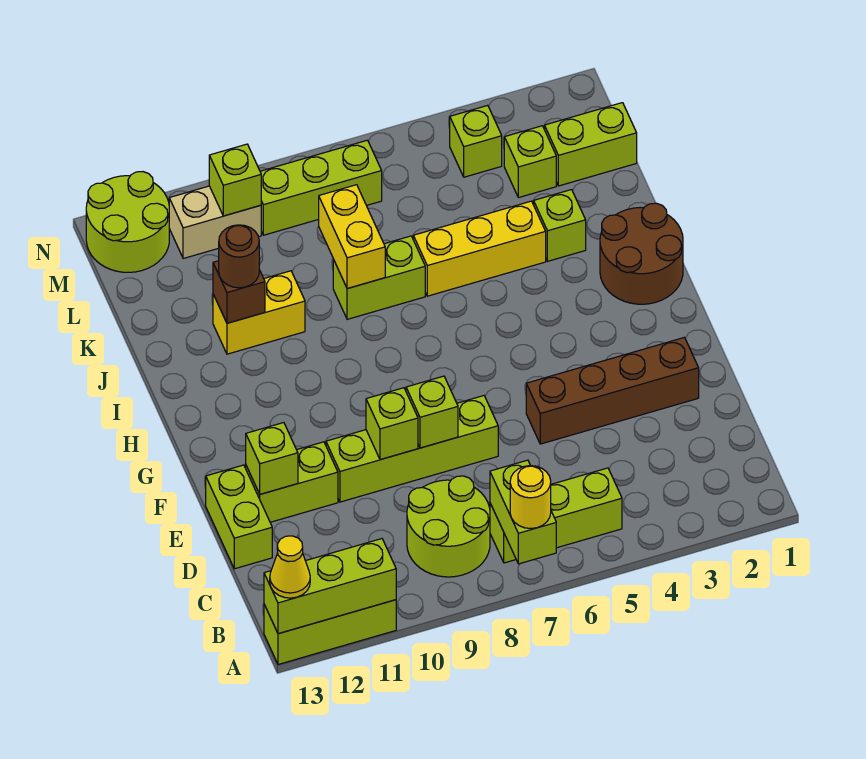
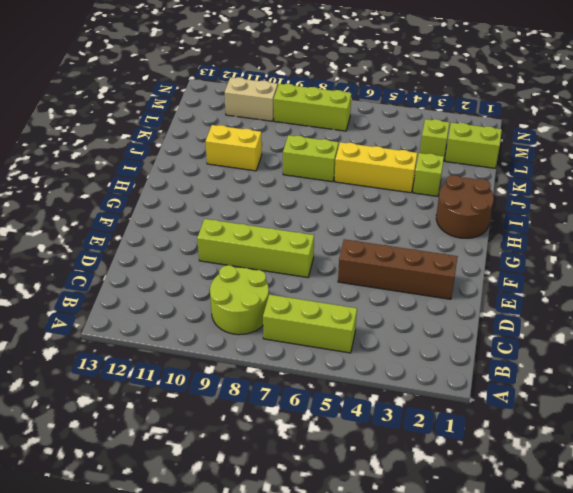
none -> lime brick A11:A13 level 1
none -> lime brick D13:E13 level 1
none -> lime brick E11:E12 level 1

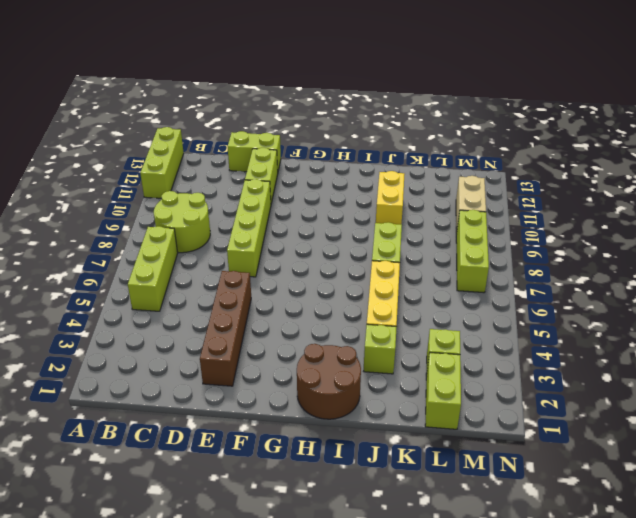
none -> lime brick M4 level 1
none -> lime round brick M12:N13 level 1
none -> lime brick A7:B7 level 2

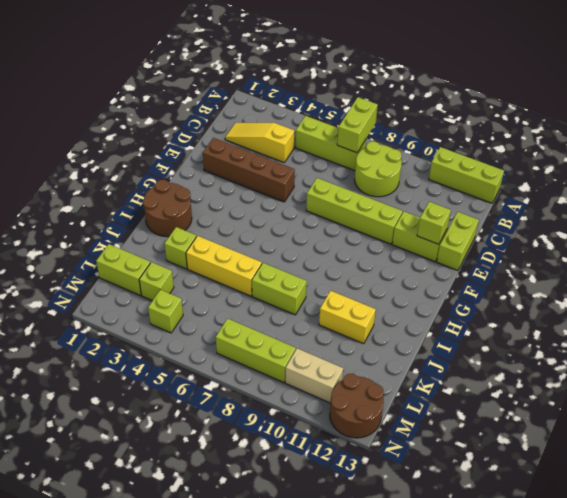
yellow slope C2:C4 level 1 top 4 -> none
brown round brick M12:N13 level 1 -> lime round brick M12:N13 level 1
none -> lime brick A11:A13 level 2
none -> lime brick E8 level 2
none -> lime brick E9 level 2

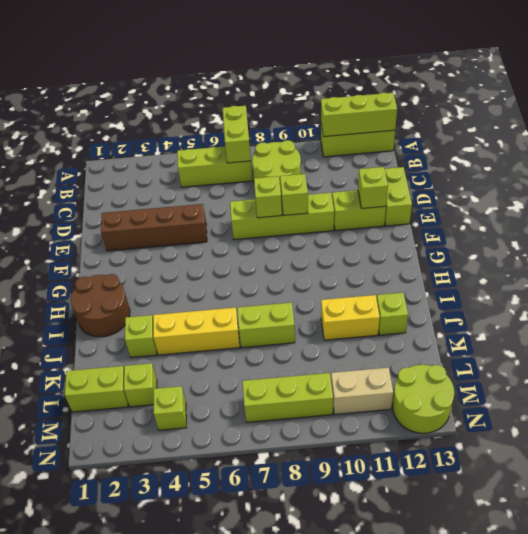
lime brick J12 level 1 -> lime brick M10 level 2
none -> yellow brick J8:K8 level 2
none -> brown brick J11 level 2
none -> yellow round brick A7 level 3

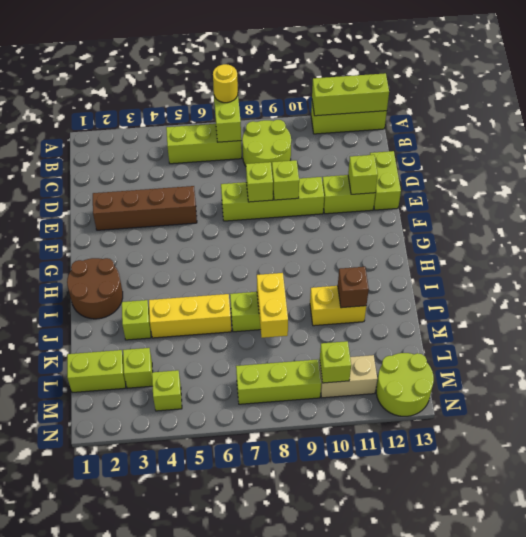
none -> yellow cone A13 level 3
none -> brown round brick J11 level 3

